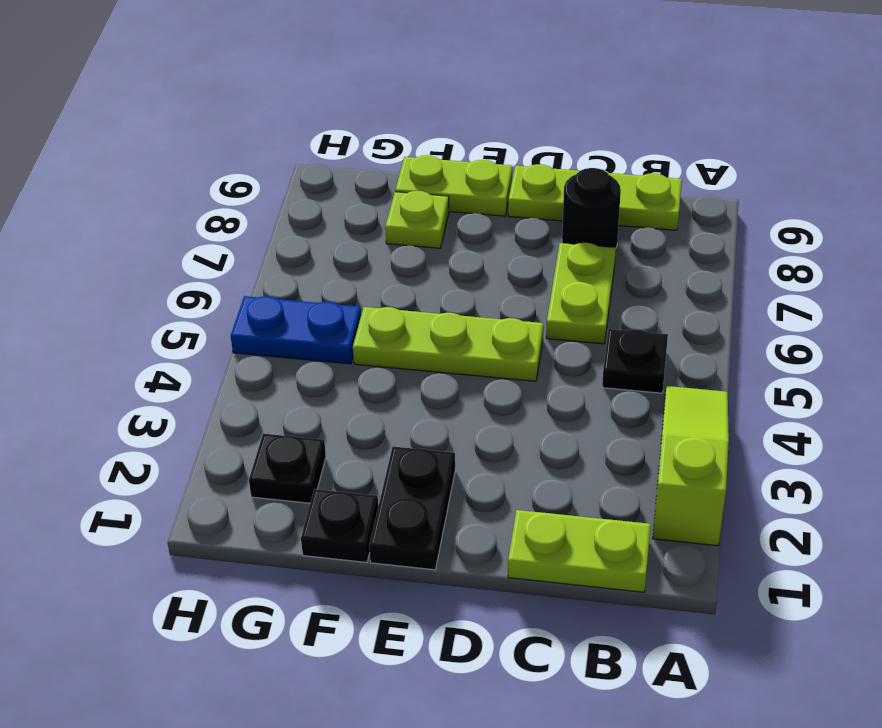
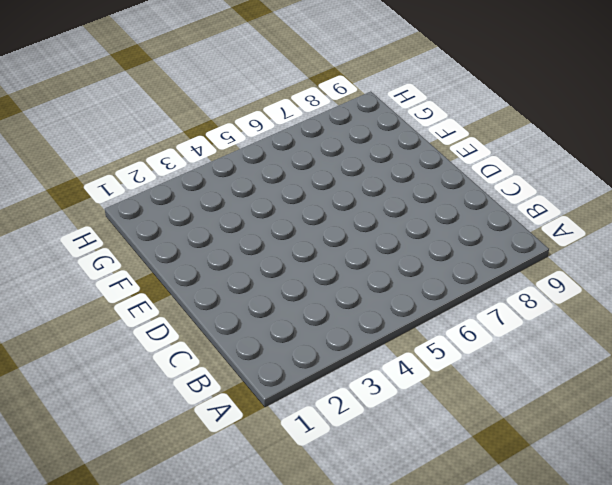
none -> lime slope A2:A4 level 1 top 2
none -> lime plate B1:C1 level 1
none -> black plate B5 level 1

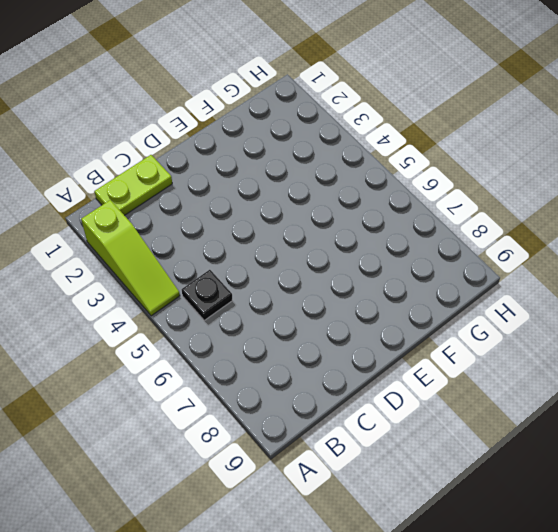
none -> lime plate B9:D9 level 1
none -> lime plate C6:C7 level 1
none -> black round brick C8 level 1

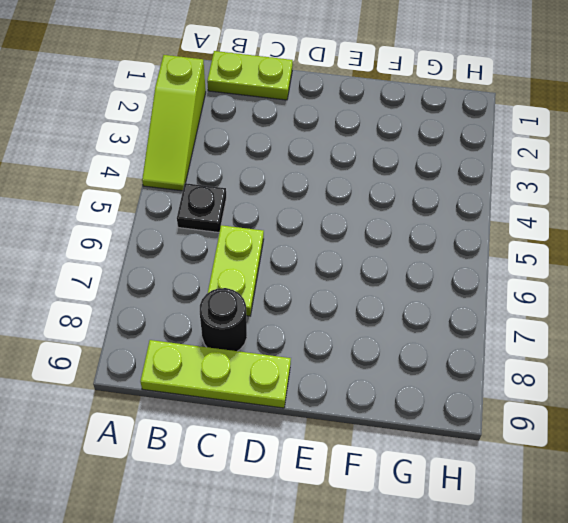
none -> lime plate D5:F5 level 1
none -> black plate E1:E2 level 1
none -> lime plate E9:F9 level 1

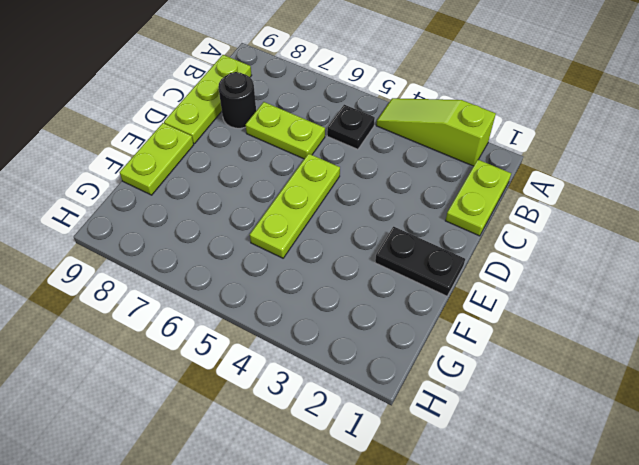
none -> black plate F1 level 1
none -> lime plate F8 level 1
none -> black plate G2 level 1

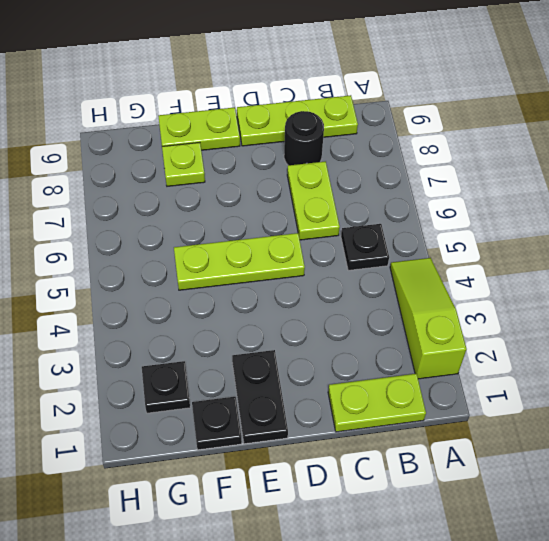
none -> blue plate G5:H5 level 1

